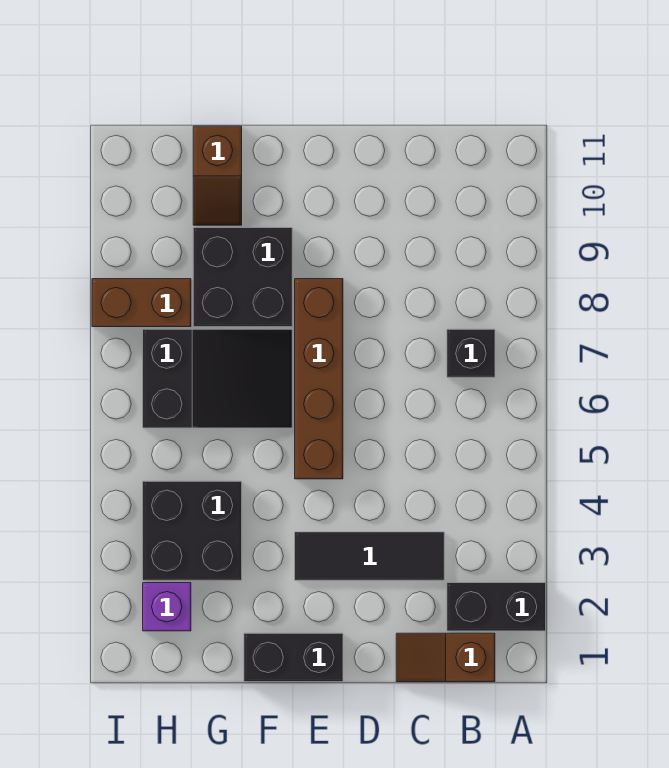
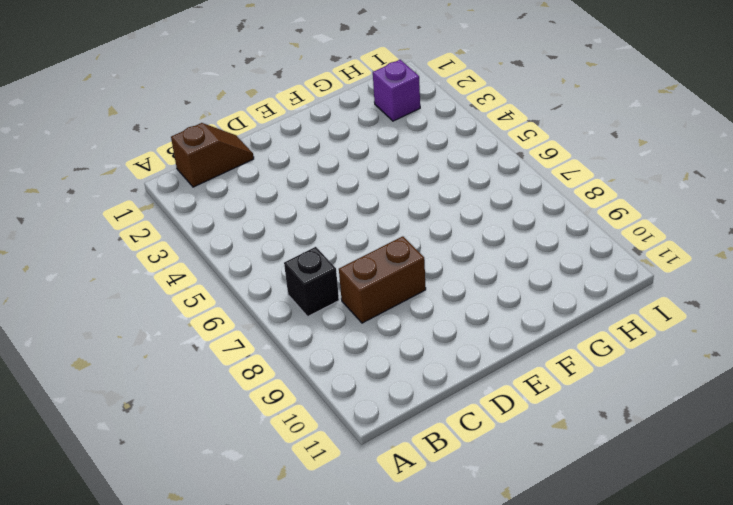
brown brick C8:D8 level 1 -> brown brick H8:I8 level 1
none -> black brick A2:B2 level 1
none -> black tile C3:E3 level 1
none -> black brick E1:F1 level 1

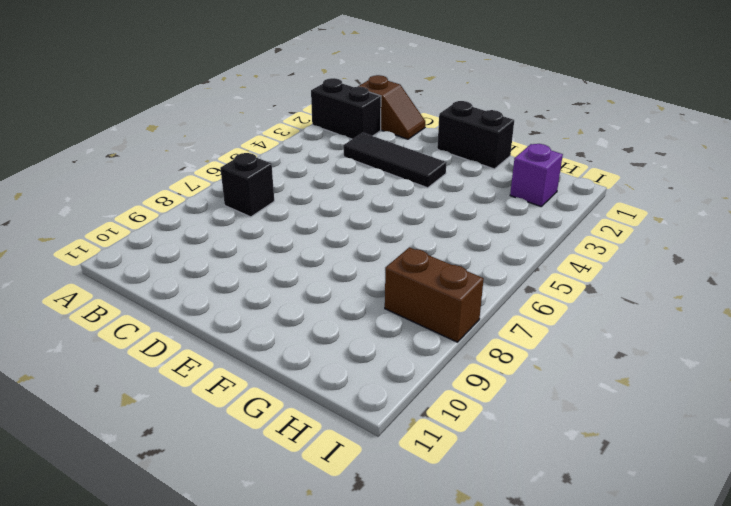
none -> brown brick E5:E8 level 1
none -> black slope F6:H7 level 1 top H
none -> black brick F8:G9 level 1

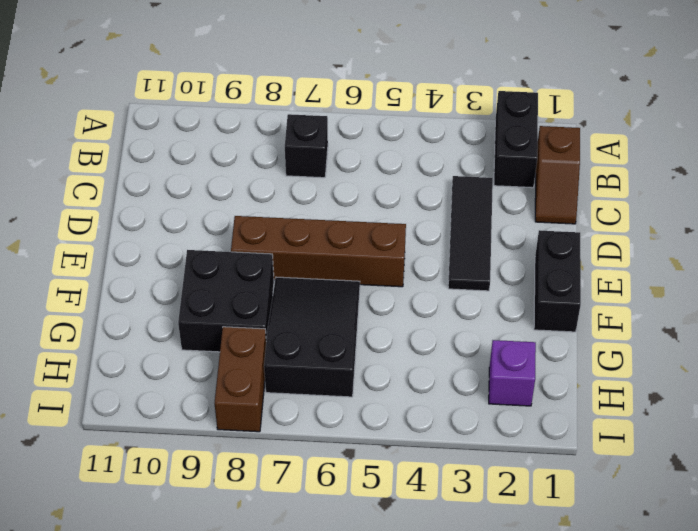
none -> black brick G3:H4 level 1
none -> brown slope G10:G11 level 1 top 11

